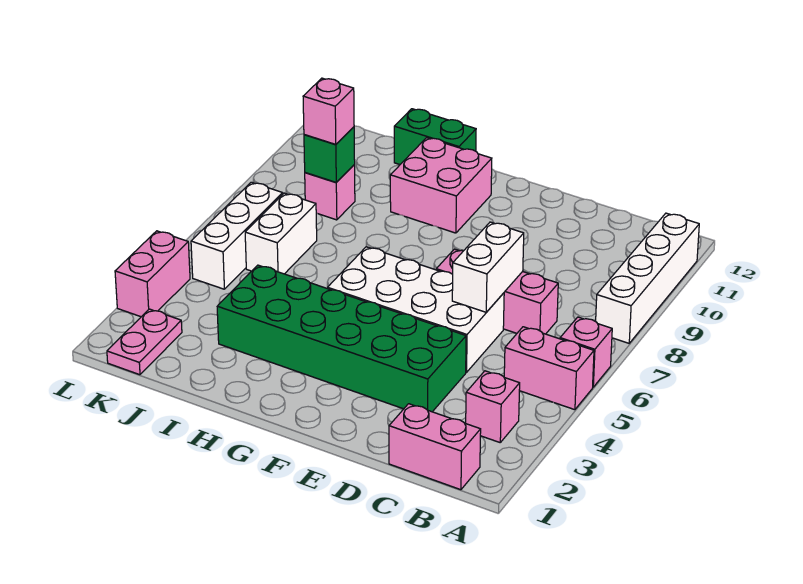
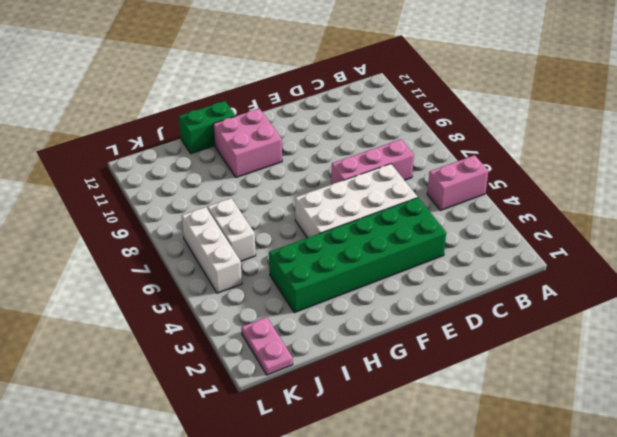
none -> pink brick A6 level 1
none -> white brick A8:A11 level 1
none -> pink brick B1:C1 level 1

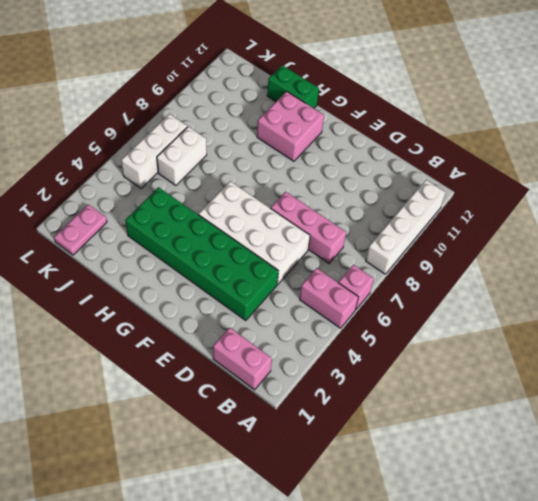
none -> pink brick B3 level 1
none -> pink brick J9 level 1
none -> pink brick L3:L4 level 1

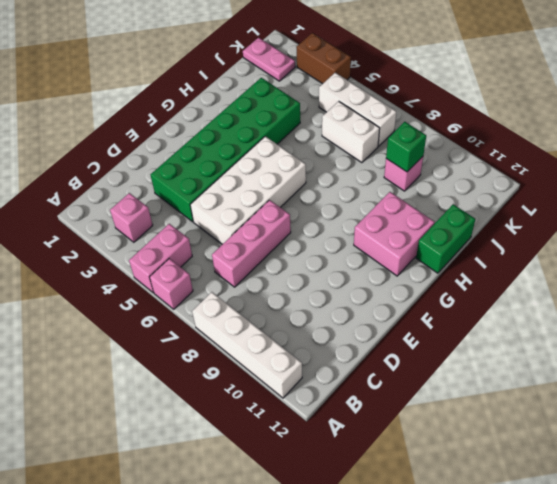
brown brick L3:L4 level 1 -> pink brick L3:L4 level 1
none -> pink brick B1:C1 level 1
none -> white brick D6:D7 level 2
none -> pink brick J9 level 3

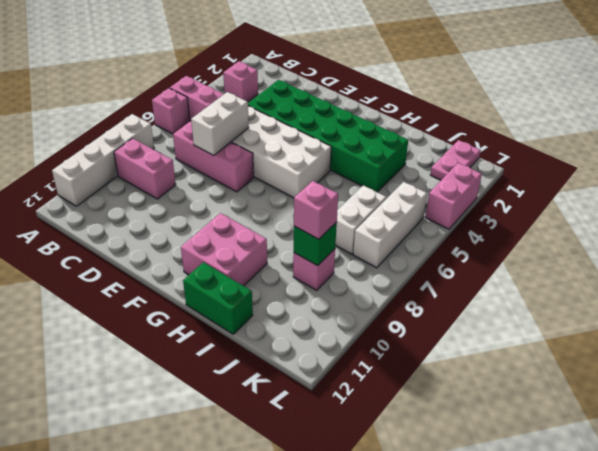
pink brick B9:C9 level 1 -> pink brick B1:C1 level 1

